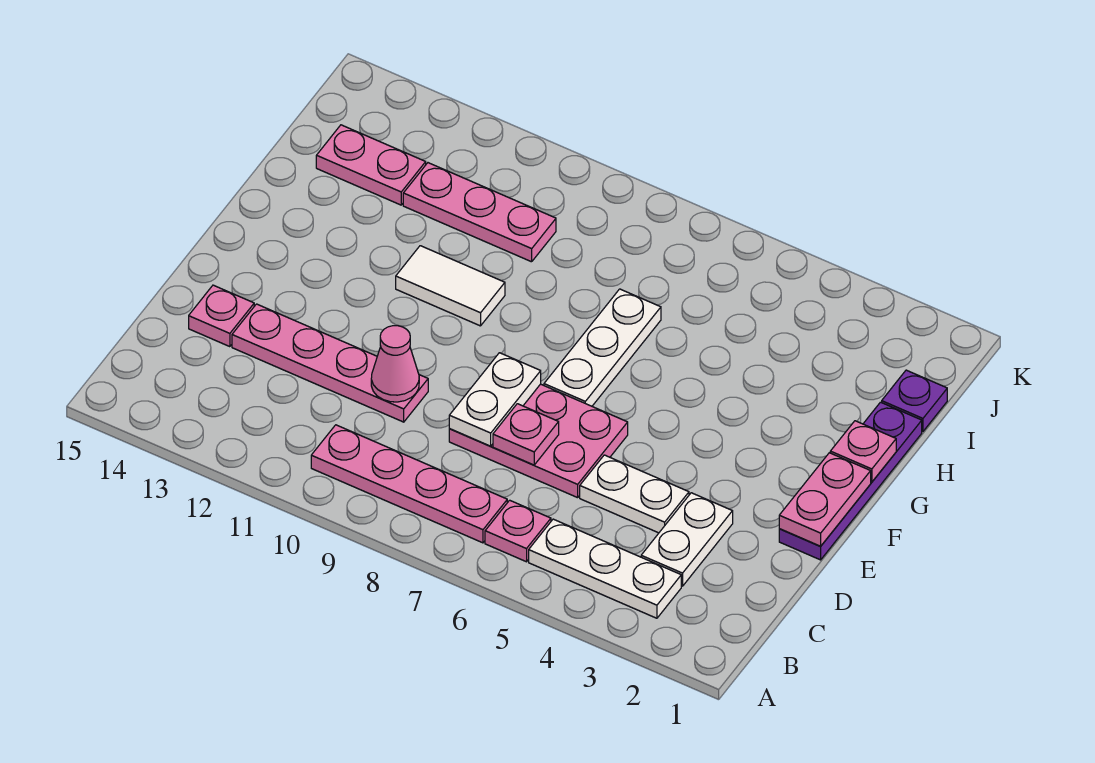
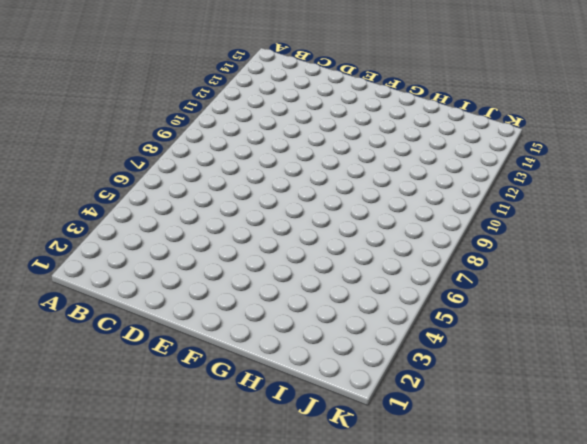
none -> white plate B3:B5 level 1
none -> pink plate B6 level 1
none -> pink plate B7:B10 level 1

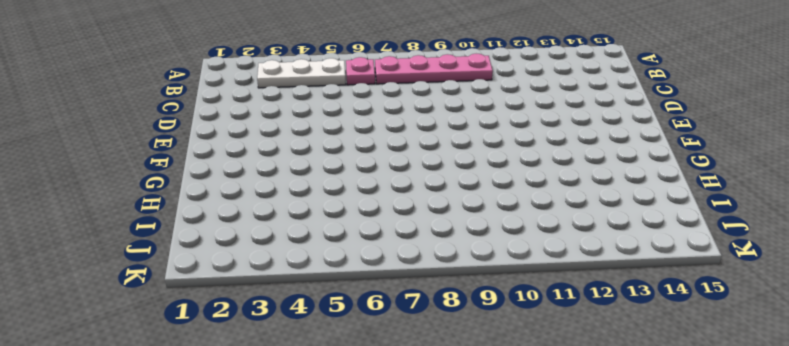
none -> white plate C3:D3 level 1
none -> white plate D4:D5 level 1
none -> pink plate D6:E8 level 1

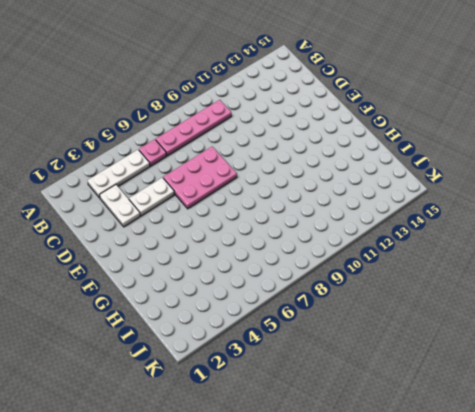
none -> pink plate D10:D13 level 1
none -> pink plate D14 level 1
none -> purple plate E1:H1 level 1

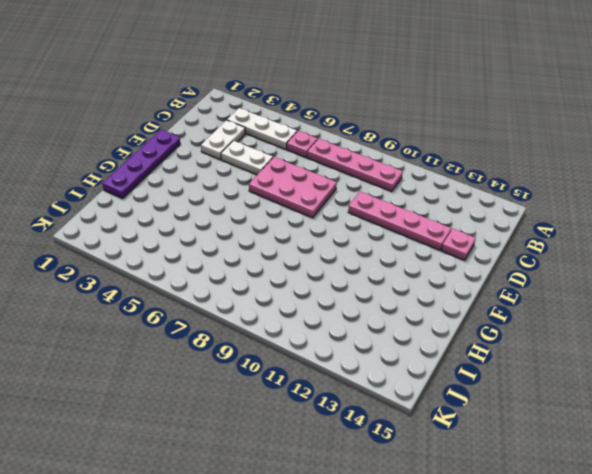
none -> white plate F7:H7 level 1
none -> white tile G10:G11 level 1
none -> purple plate I1 level 1

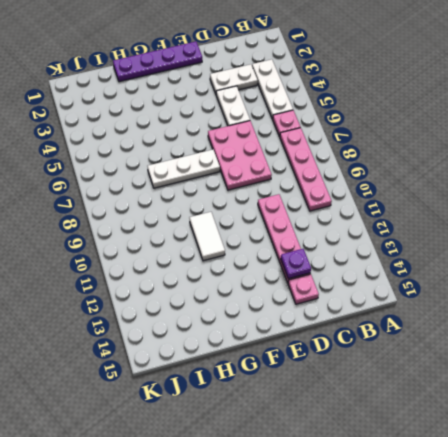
purple plate D13 level 2 -> purple plate I1 level 1
none -> pink plate I10:I12 level 1
none -> pink plate I13:I14 level 1
none -> pink plate D7 level 2

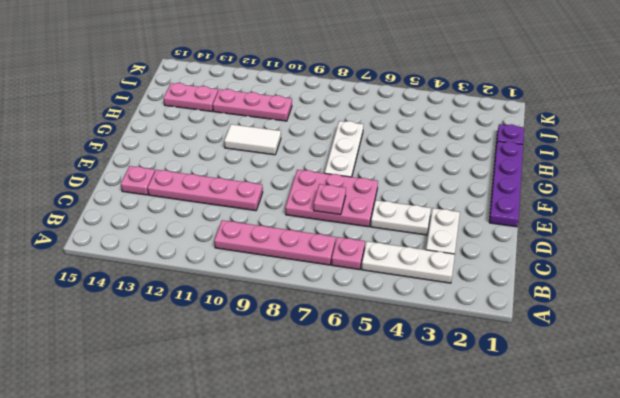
none -> white plate D8:E8 level 2
none -> pink cone D10 level 2
none -> pink plate E1:F1 level 2

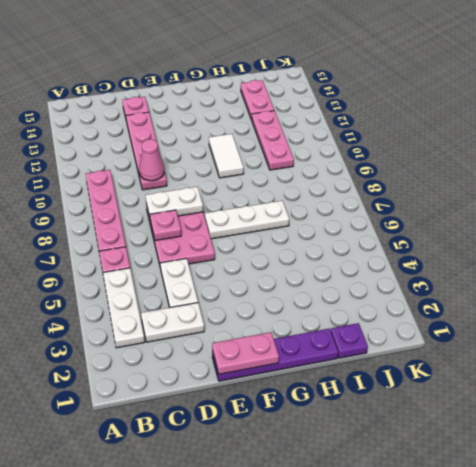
none -> pink plate G1 level 2

